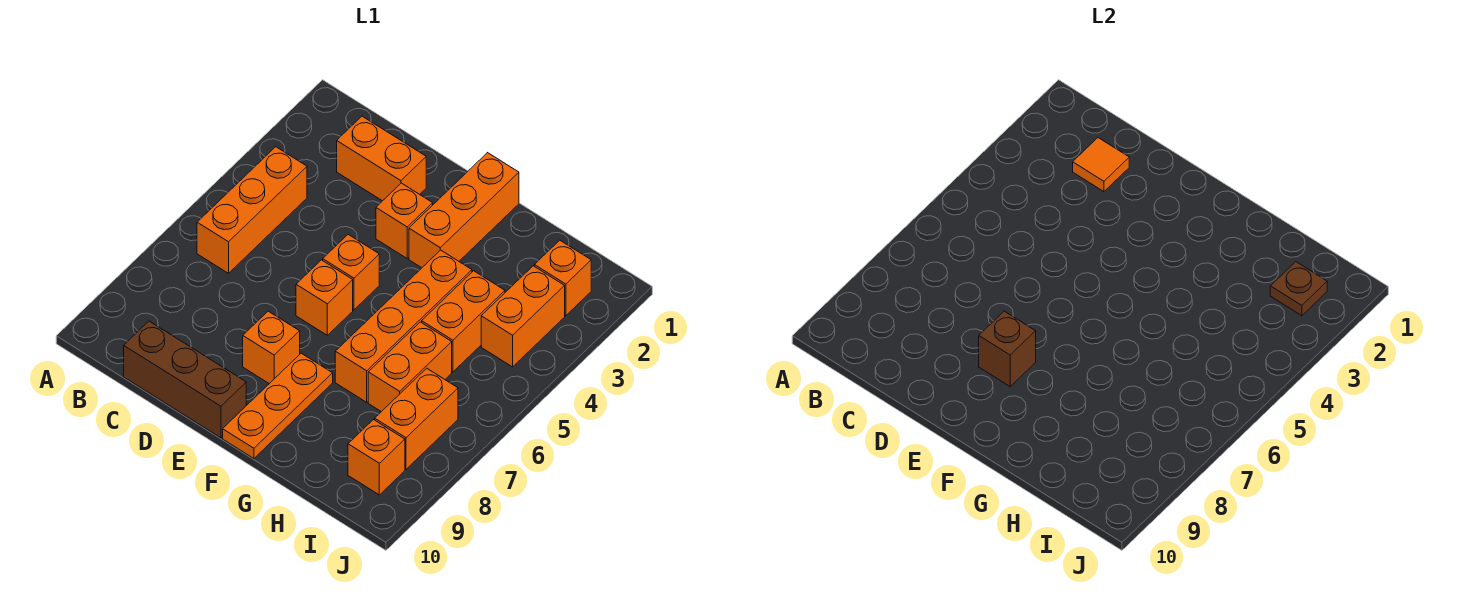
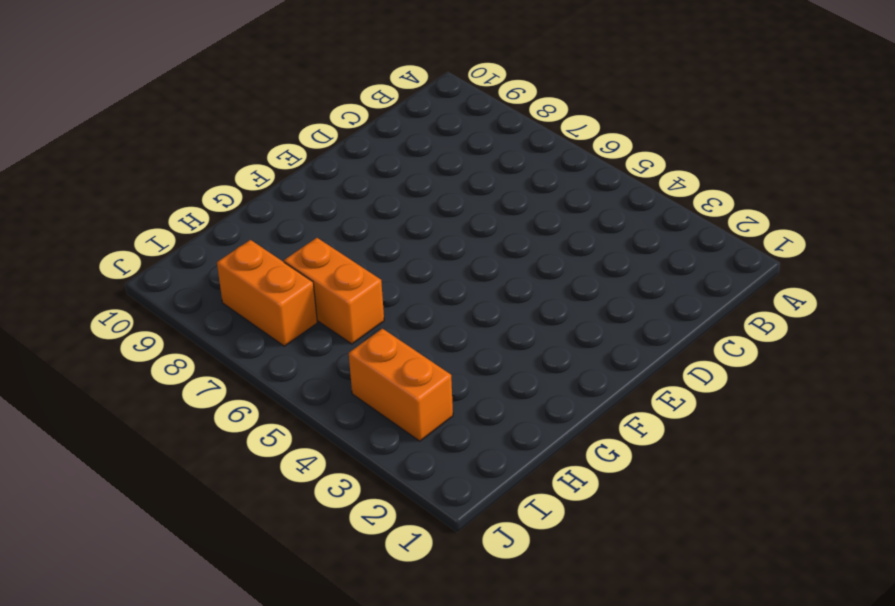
none -> orange brick B4:B6 level 1
none -> orange brick C2:D2 level 1
none -> brown brick C10:E10 level 1

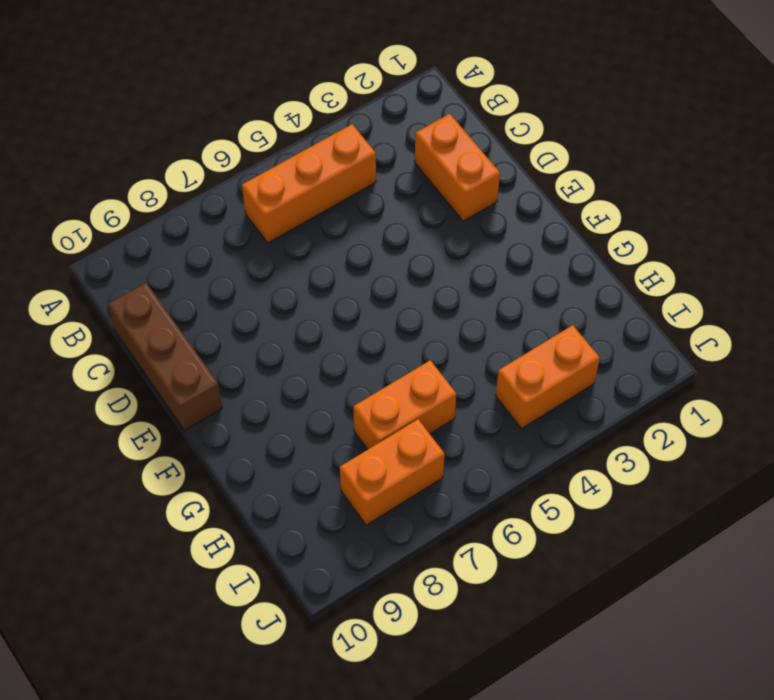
none -> orange brick E3 level 1
none -> orange brick E5 level 1
none -> orange brick E6 level 1

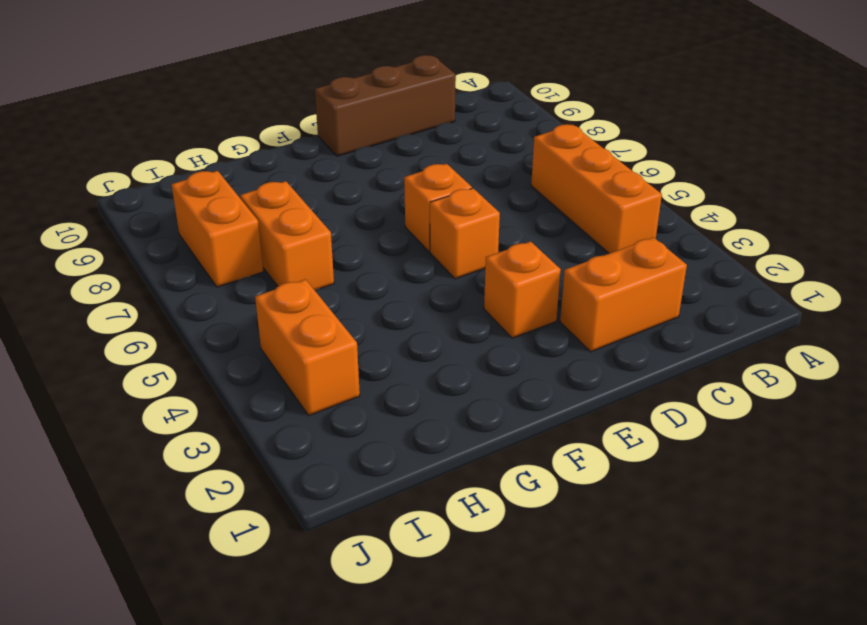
none -> orange brick E8 level 1
none -> orange brick F1:F3 level 1
none -> orange plate F8:F10 level 1

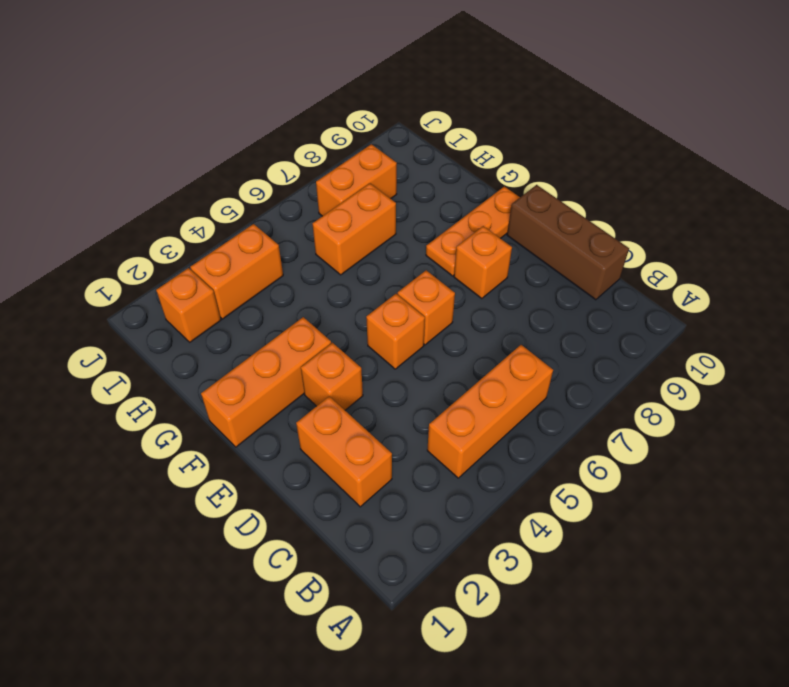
none -> orange brick G4:G7 level 1
none -> orange brick H4:H5 level 1
none -> orange brick I9 level 1

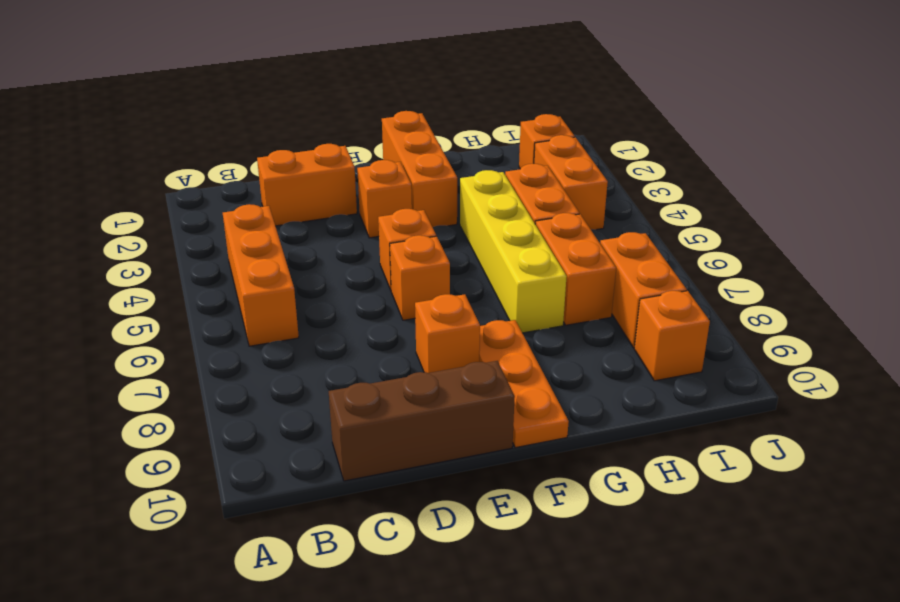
yellow brick G4:G7 level 1 -> orange brick G4:G7 level 1
none -> orange tile C2 level 2
none -> brown brick E8 level 2
none -> brown plate I2 level 2

